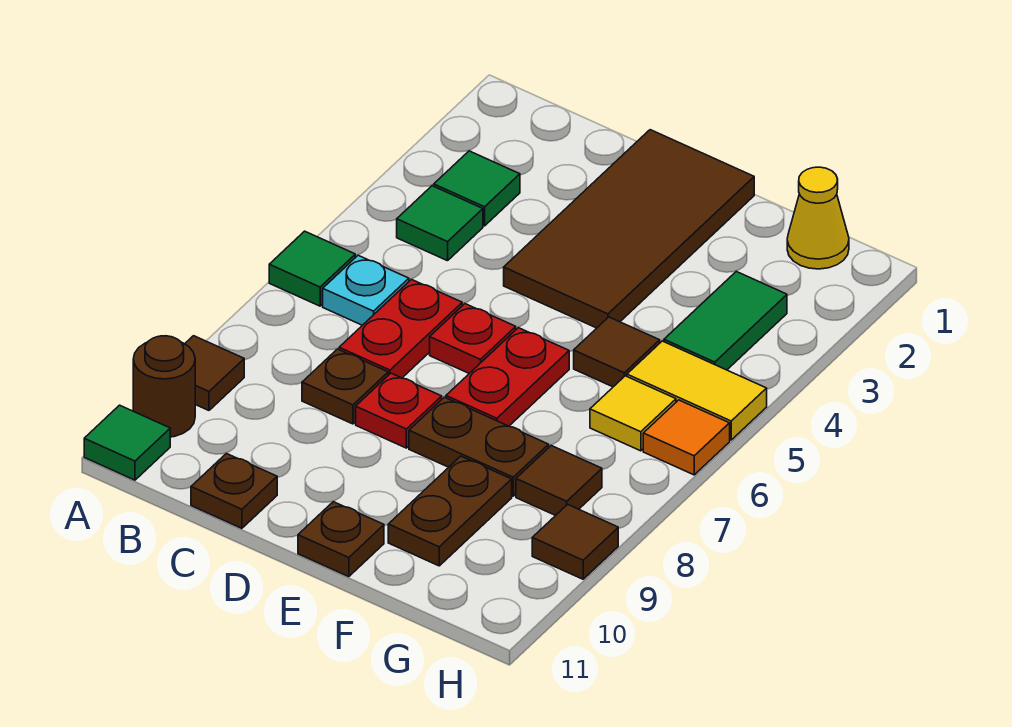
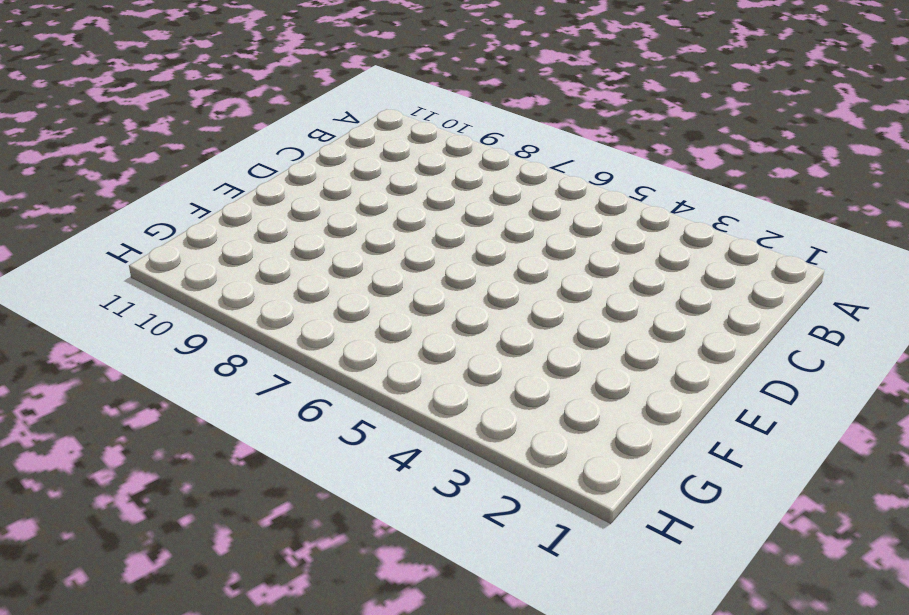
none -> green tile A6 level 1
none -> brown tile A9 level 1
none -> brown round brick A10 level 1

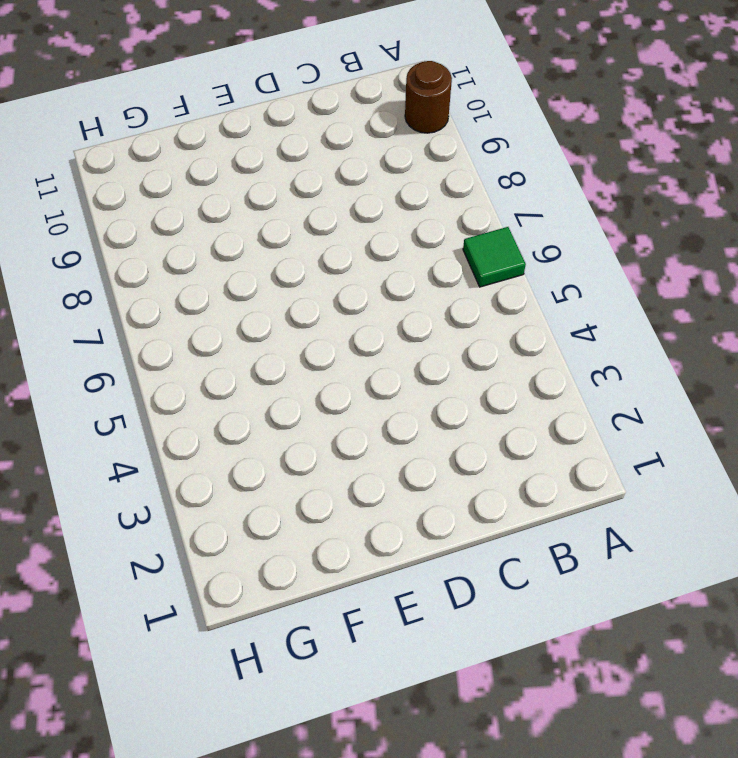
none -> brown tile A9 level 1
none -> green tile A11 level 1
none -> green tile B3 level 1

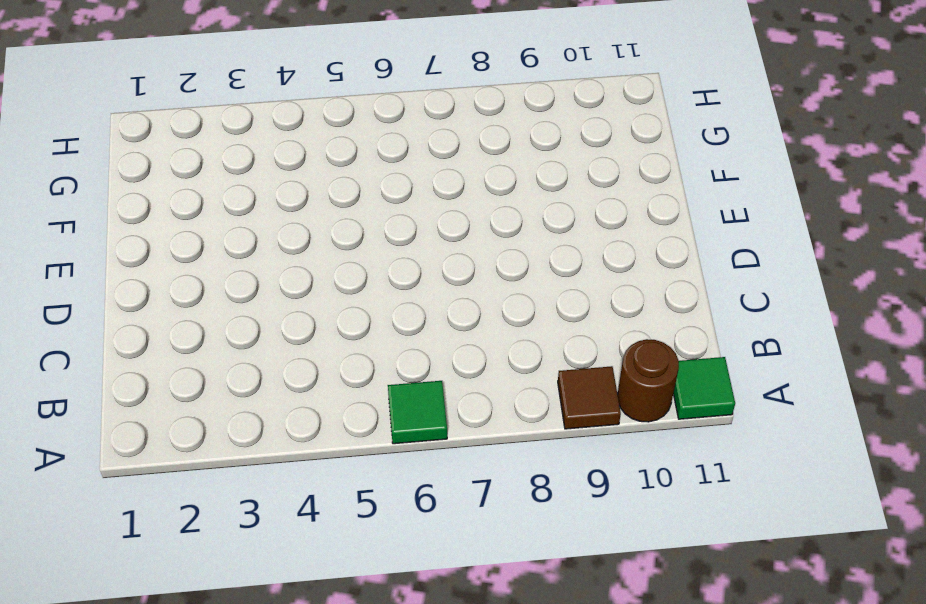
none -> green tile B3 level 1
none -> green tile B4 level 1
none -> cyan plate B6 level 1

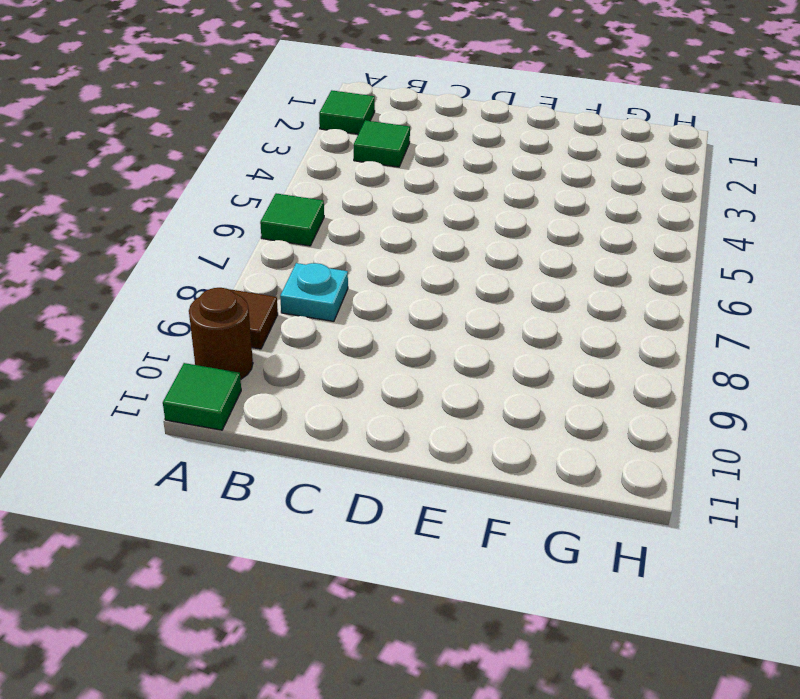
green tile A2 level 1 -> green tile B4 level 1
cyan plate B8 level 1 -> cyan plate B6 level 1
none -> red plate C6:C7 level 1
none -> brown plate C8 level 1
none -> brown plate C11 level 1

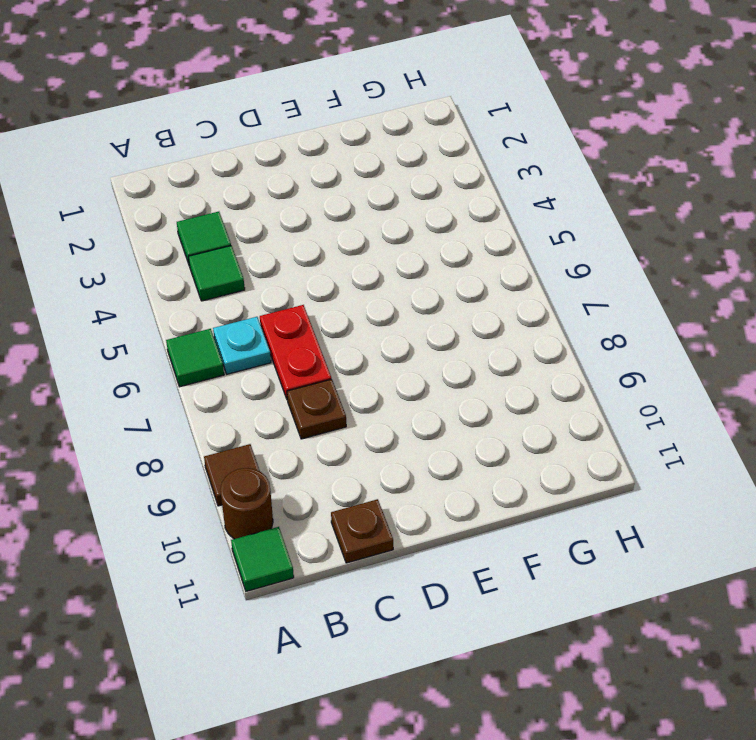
none -> brown tile D1:E4 level 1
none -> red plate D6 level 1
none -> red plate D8 level 1

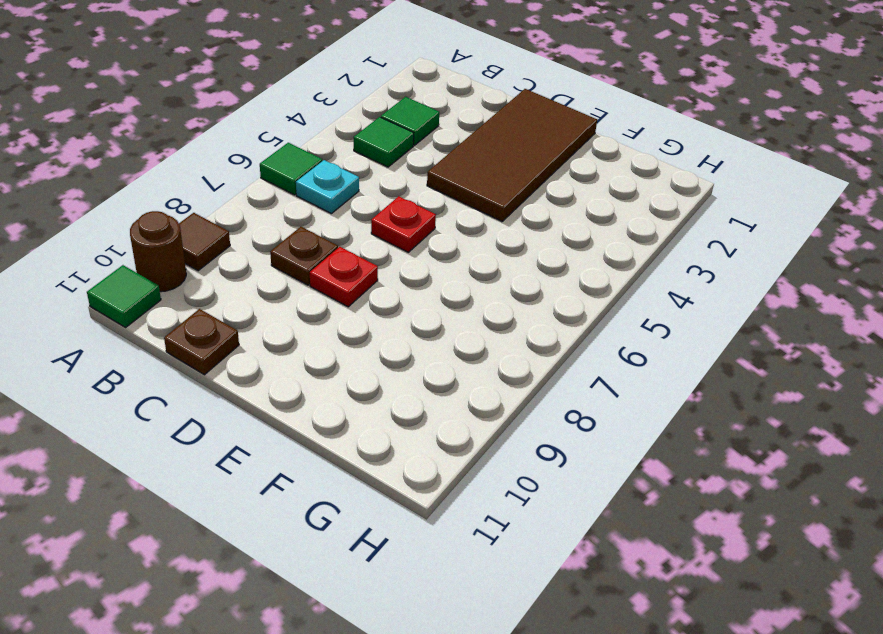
none -> red plate C6:C7 level 1
none -> red plate E6:E7 level 1
none -> brown plate E8:F8 level 1

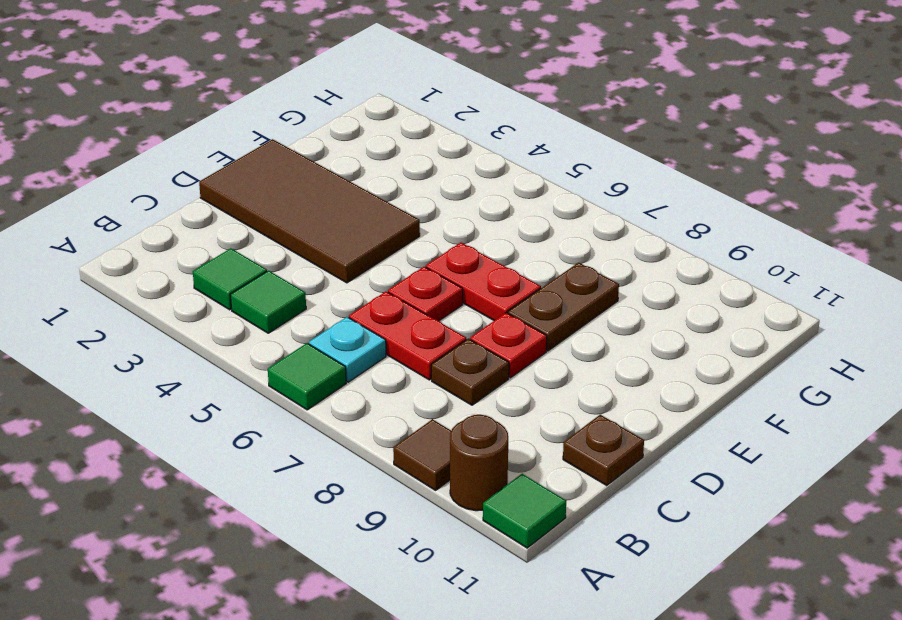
none -> brown plate E11 level 1
none -> brown tile F5 level 1
none -> brown plate F9:F10 level 1

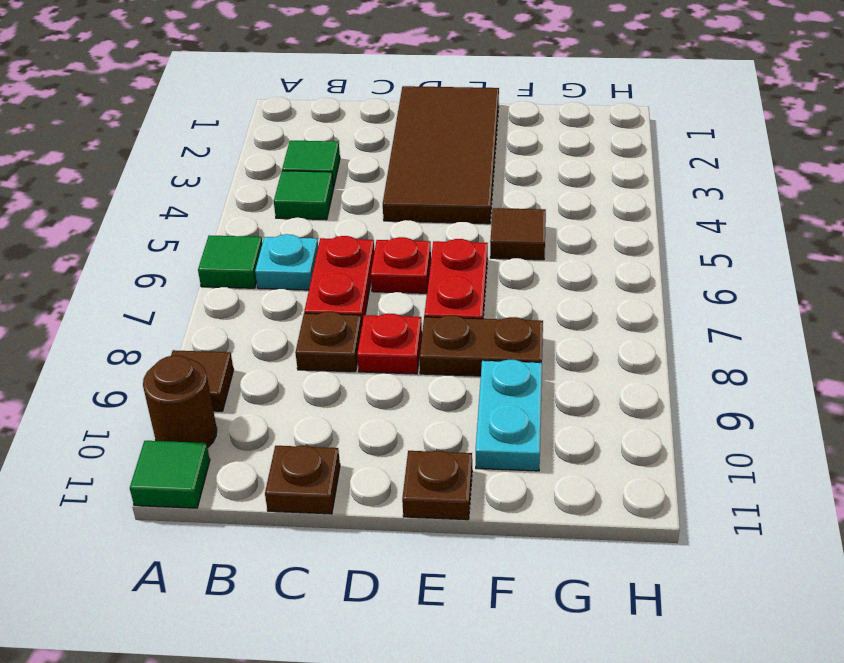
cyan plate F9:F10 level 1 -> brown plate F9:F10 level 1
none -> yellow cone G1 level 1
none -> green tile G3:G4 level 1
none -> yellow tile G5:H5 level 1

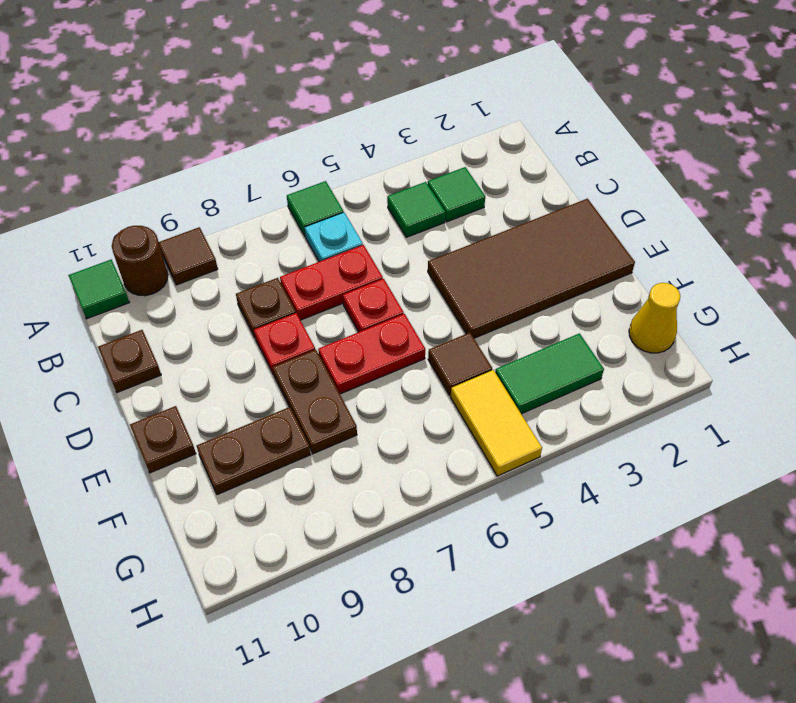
none -> yellow tile G6 level 1
none -> brown tile G8 level 1
none -> orange tile H6 level 1

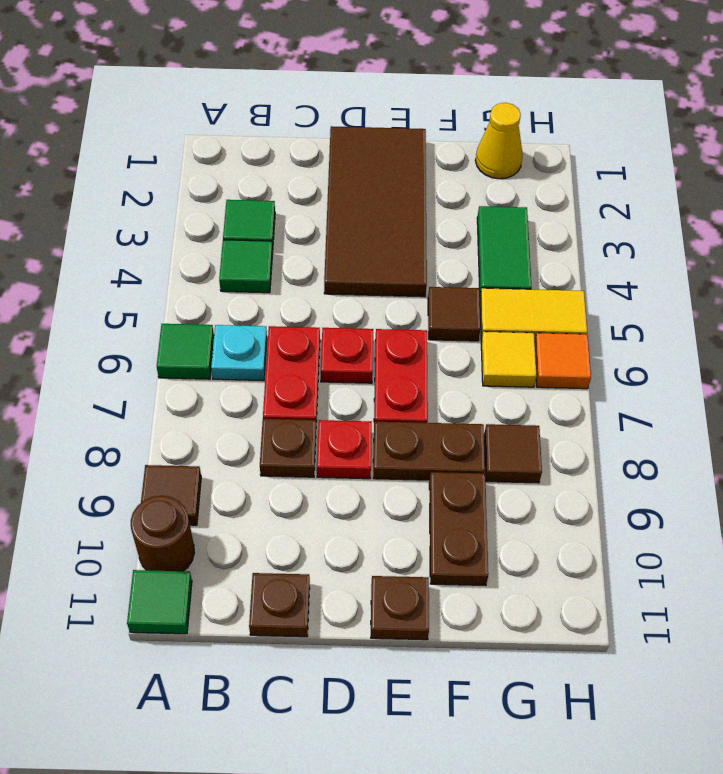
none -> brown tile H9 level 1

